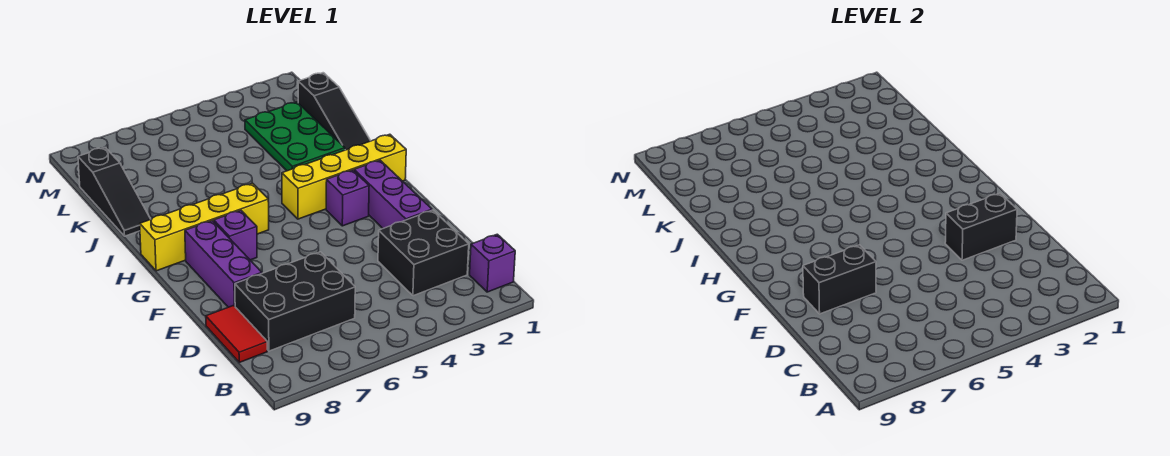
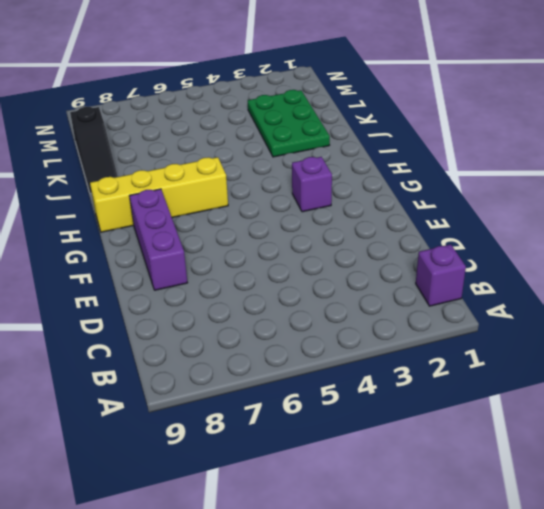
none -> black brick C2:D3 level 1
none -> black brick C6:D8 level 1
none -> red tile C9:D9 level 1

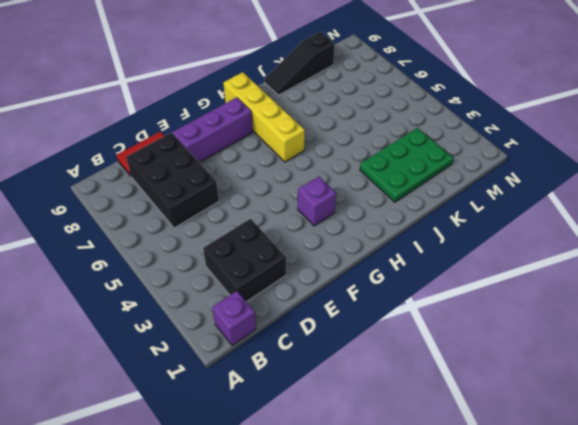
none -> purple brick E2:G2 level 1
none -> purple brick G7 level 1
none -> yellow brick H1:H4 level 1

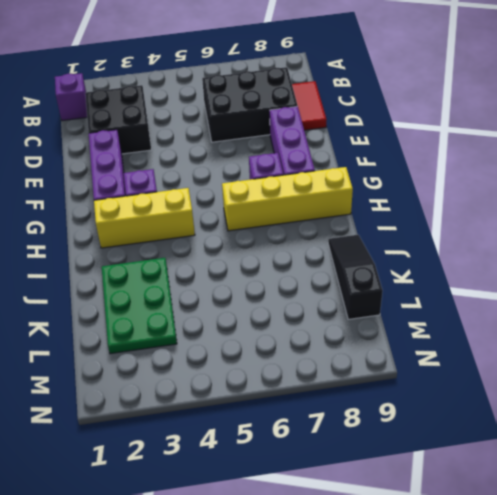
yellow brick H2:H4 level 1 -> yellow brick H1:H4 level 1
none -> black slope J1:L1 level 1 top L
none -> black brick E2:E3 level 2
none -> black brick E7:E8 level 2

